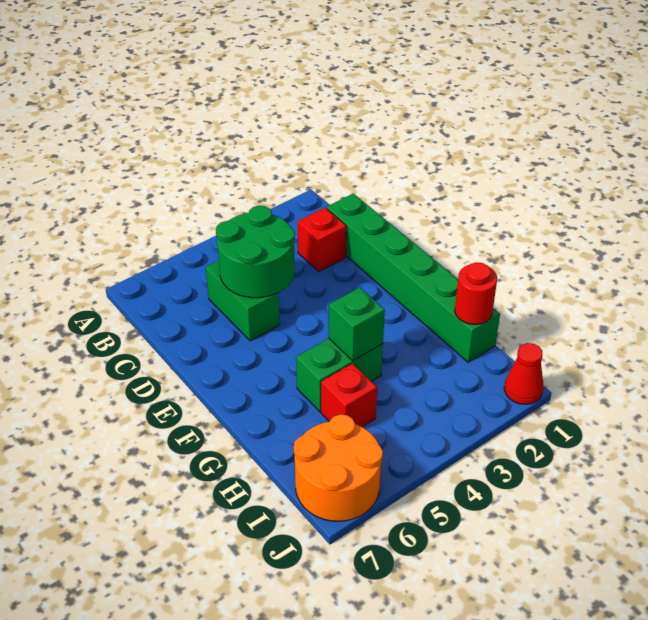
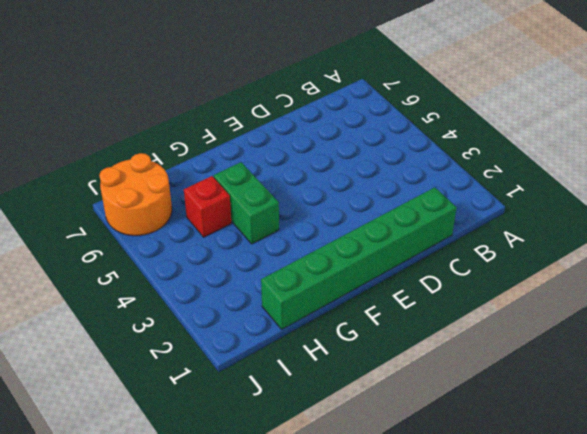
none -> red brick C2 level 1
none -> green brick C5:D5 level 1

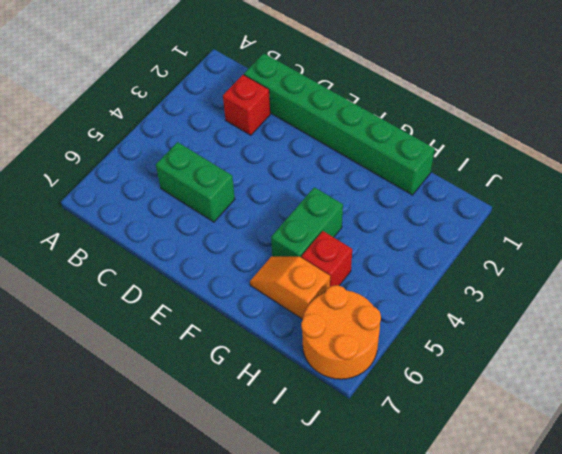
orange slope G6:H6 level 1 top H -> none
none -> red cone J1 level 1
none -> green round brick C4:D5 level 2

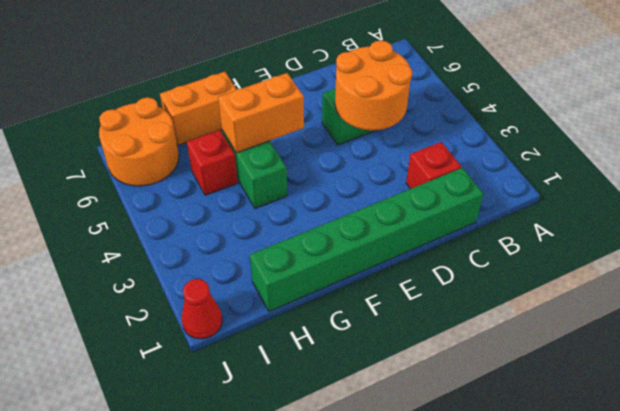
orange round brick C4:D5 level 2 -> green round brick C4:D5 level 2
orange brick F5:G5 level 2 -> none
orange brick G7:H7 level 1 -> none
none -> green brick G4 level 2
none -> red round brick H1 level 2

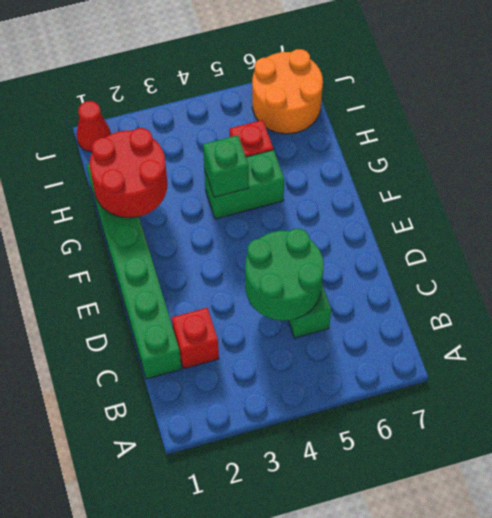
red round brick G1:H2 level 2 -> red round brick H1 level 2

